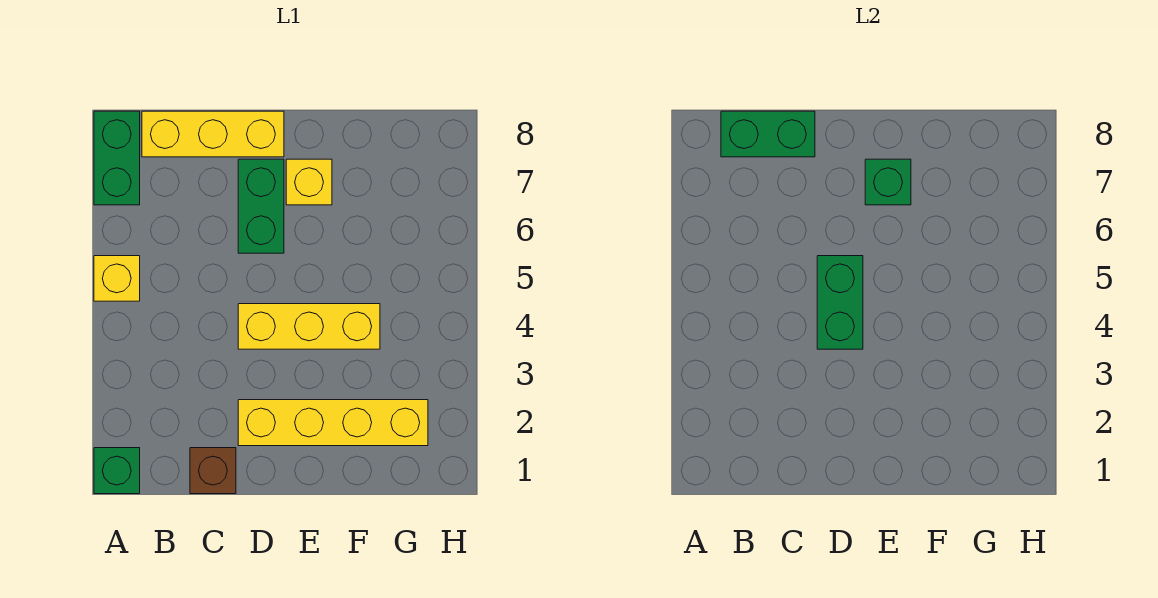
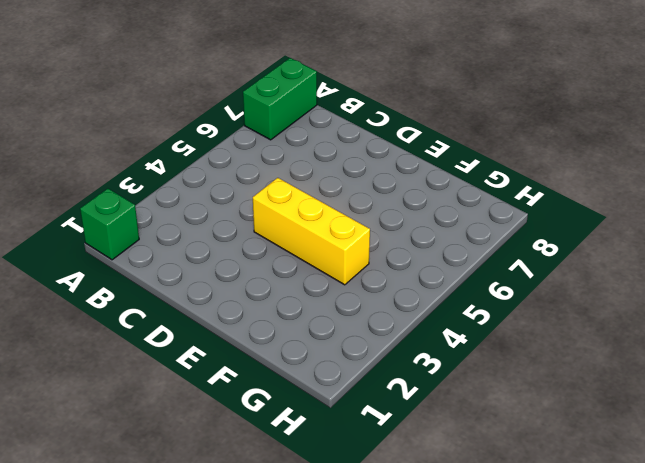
none -> yellow brick A5 level 1
none -> yellow brick B8:D8 level 1
none -> brown brick C1 level 1

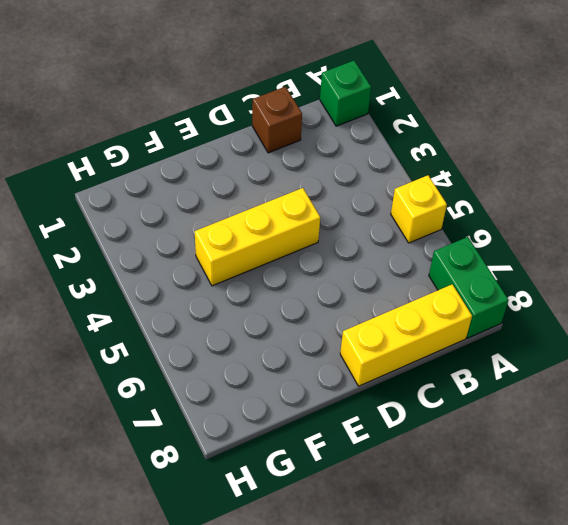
none -> yellow brick D2:G2 level 1
none -> green brick D6:D7 level 1
none -> yellow brick E7 level 1

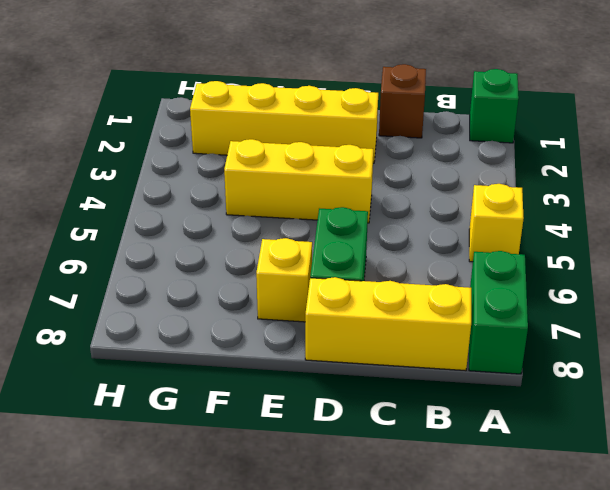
none -> green brick B8:C8 level 2
none -> green brick D4:D5 level 2
none -> green brick E7 level 2

